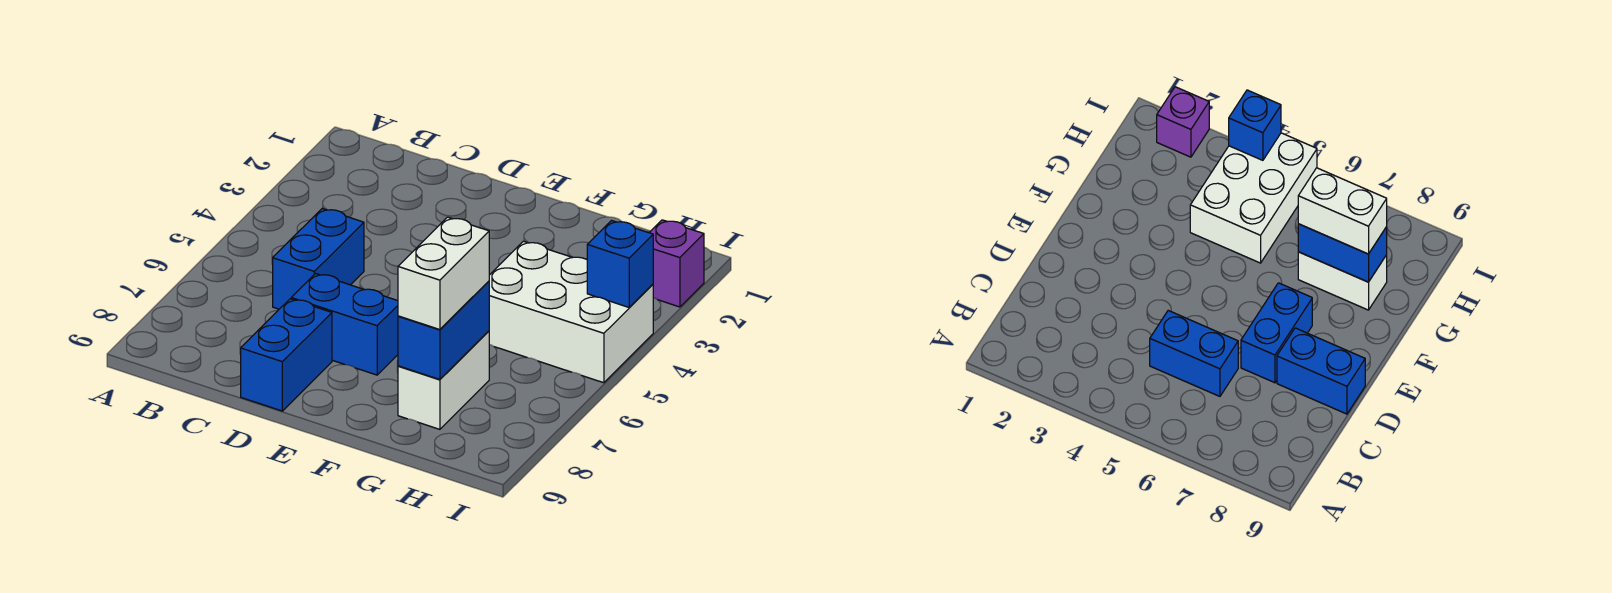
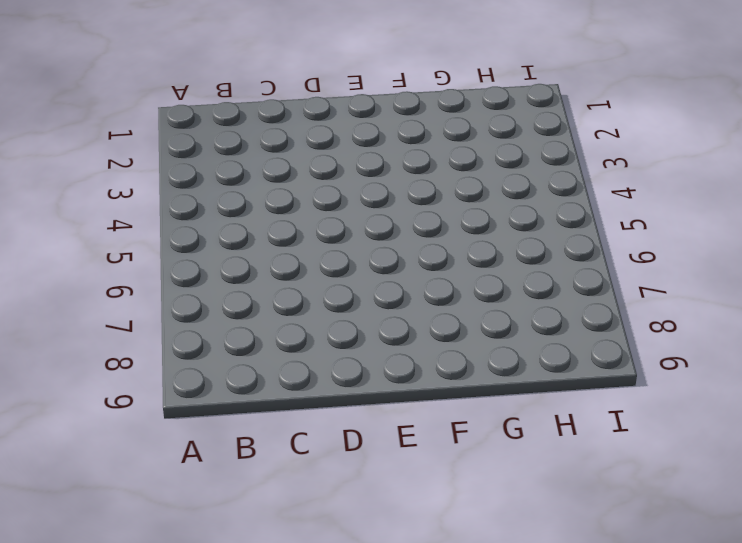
none -> blue brick C5:C6 level 1
none -> blue brick D7:E7 level 1

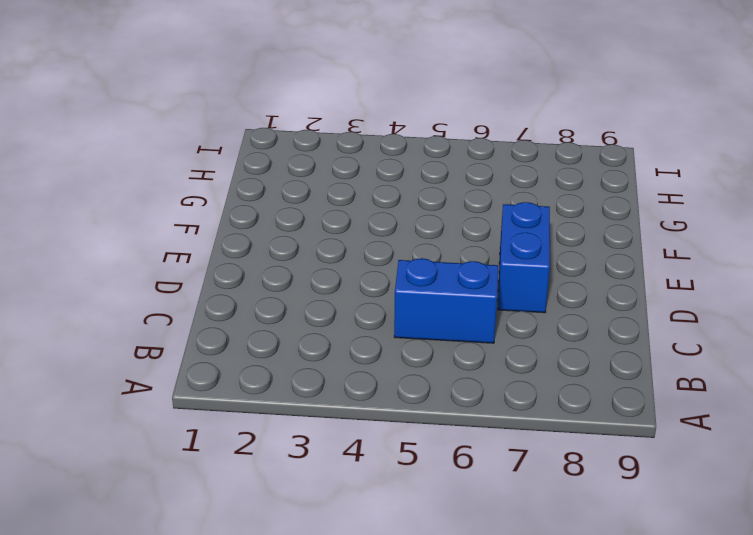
none -> blue brick D8:D9 level 1
none -> white brick G4:I5 level 1

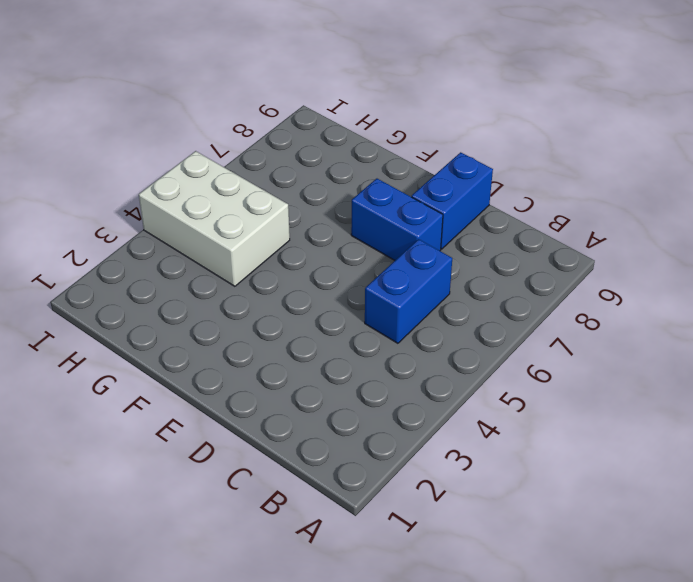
none -> white brick G7:G8 level 1
none -> purple brick I2 level 1

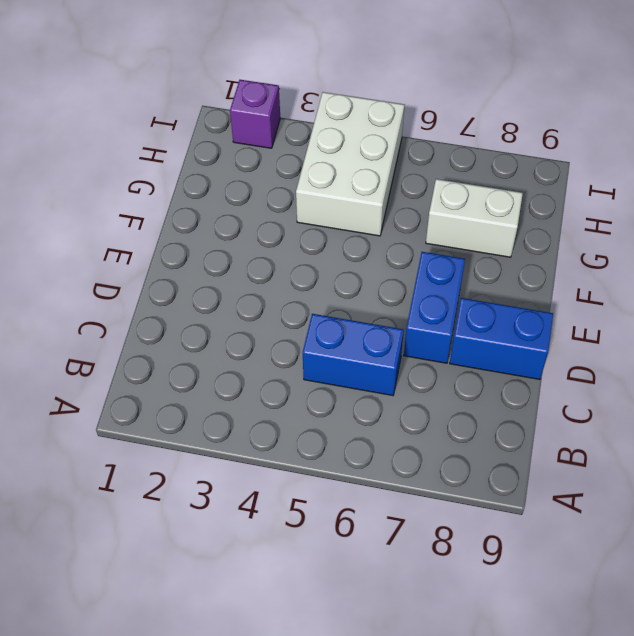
none -> blue brick G7:G8 level 2
none -> blue brick I4 level 2

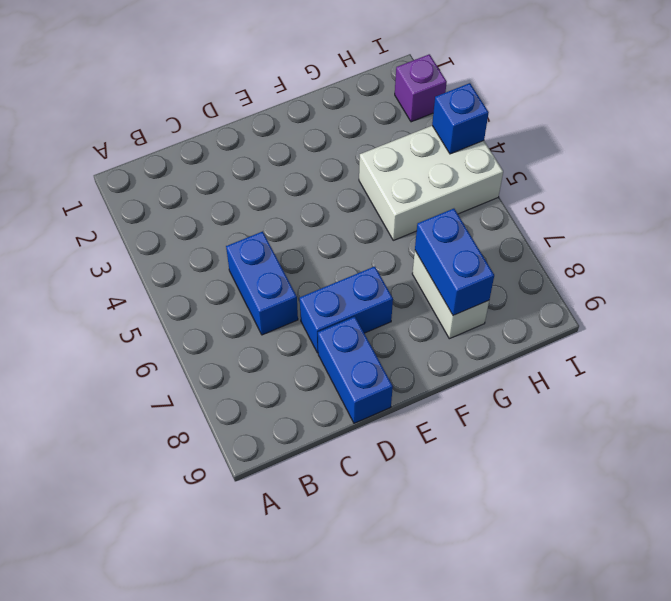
none -> white brick G7:G8 level 3

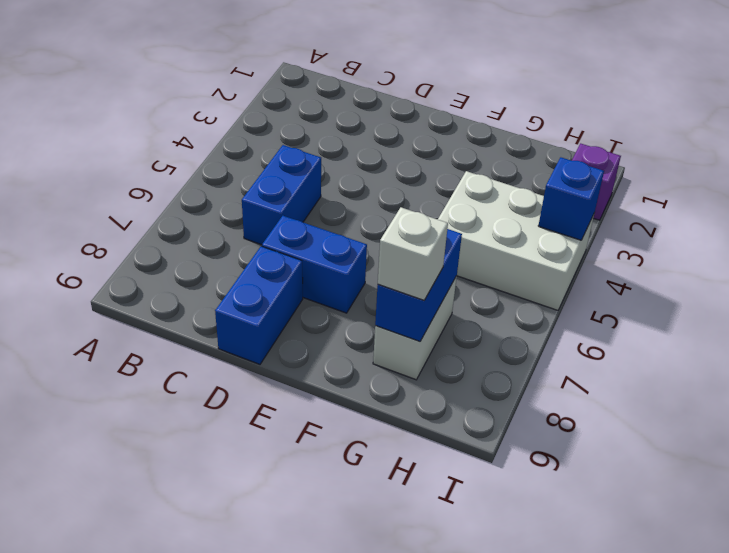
white brick G8 level 3 -> white brick G7:G8 level 3

